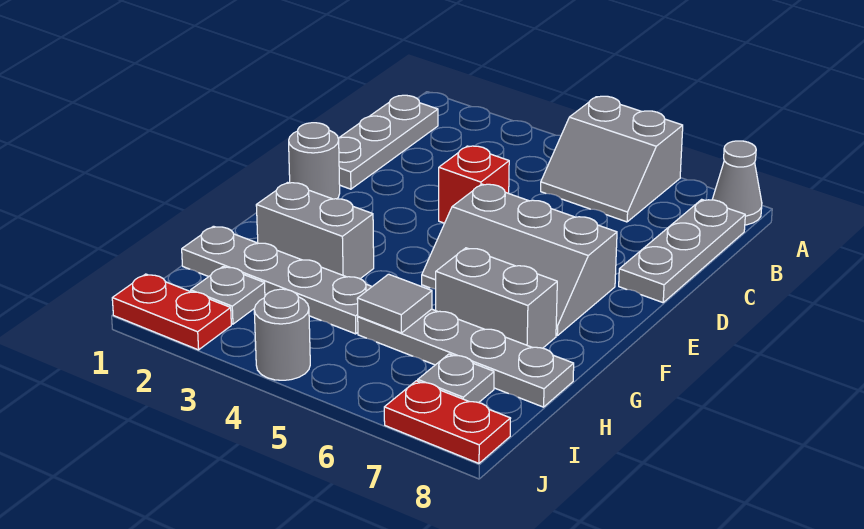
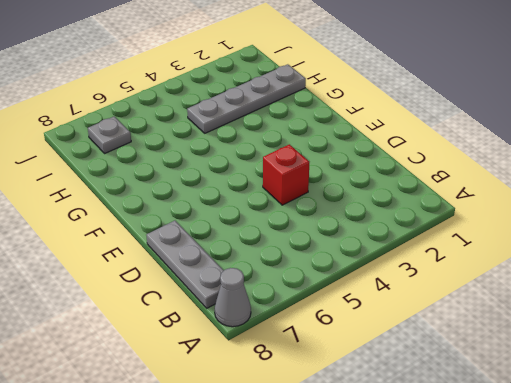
none -> grey slope A5:B6 level 1 top A
none -> grey plate B1:D1 level 1
none -> grey round brick E1 level 1

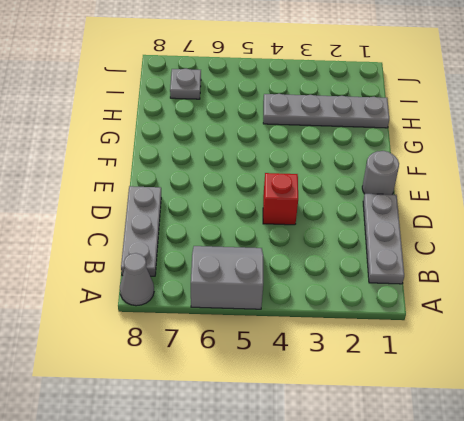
none -> grey slope E5:F7 level 1 top E
none -> grey brick G2:G3 level 1
none -> grey brick G6:G7 level 1

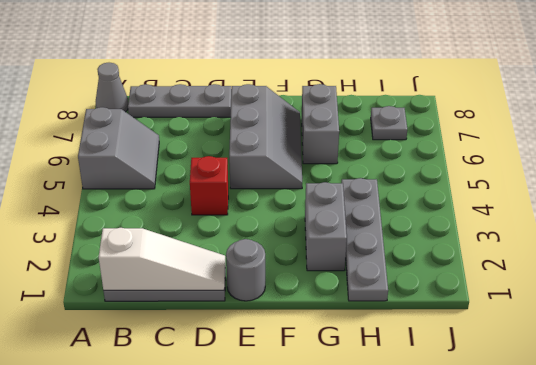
white slope B1:D1 level 2 top B -> none
none -> grey plate H5:H8 level 1
none -> grey plate I2 level 1
none -> red plate J1:J2 level 1

